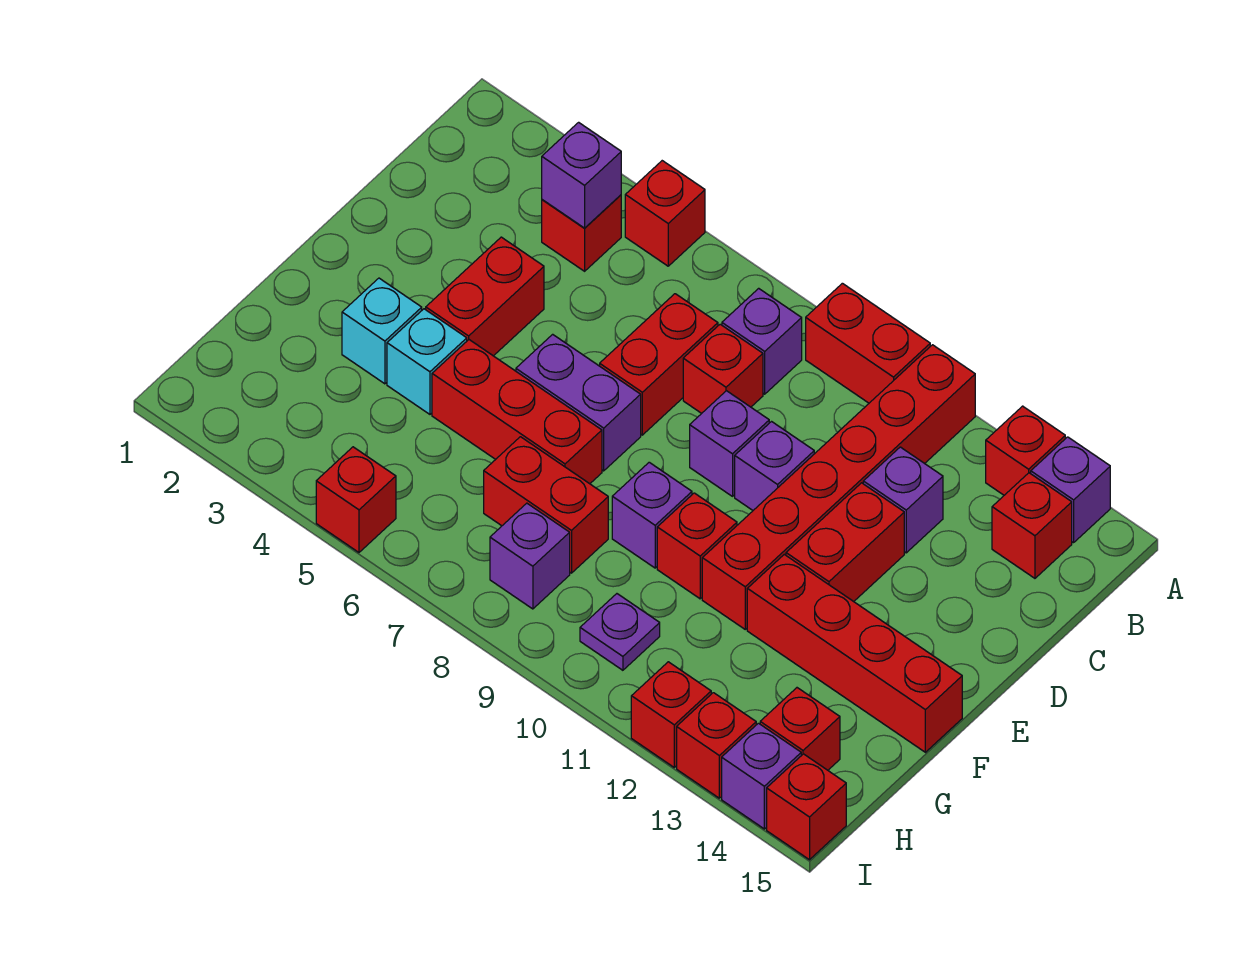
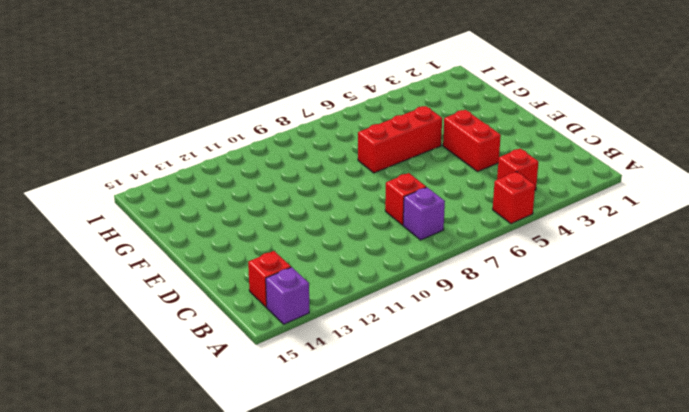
none -> red brick A9:A10 level 1
none -> red brick A11:F11 level 1
none -> red brick A13 level 1
none -> red brick C7:D7 level 1

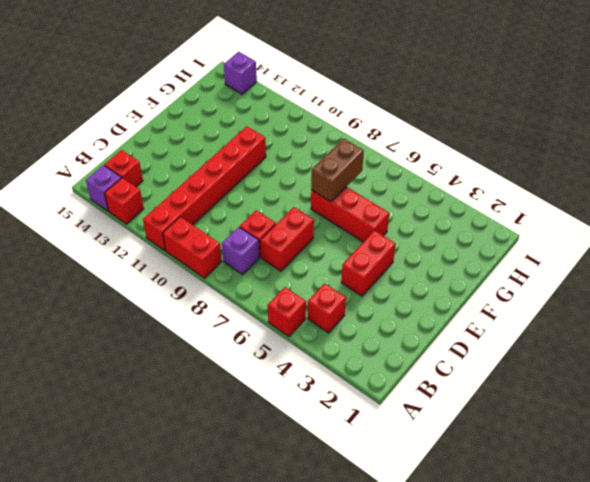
brown brick F7:G7 level 2 -> none
none -> purple brick C12 level 1
none -> purple brick D9 level 1
none -> purple brick D10 level 1
none -> red brick D12:E12 level 1

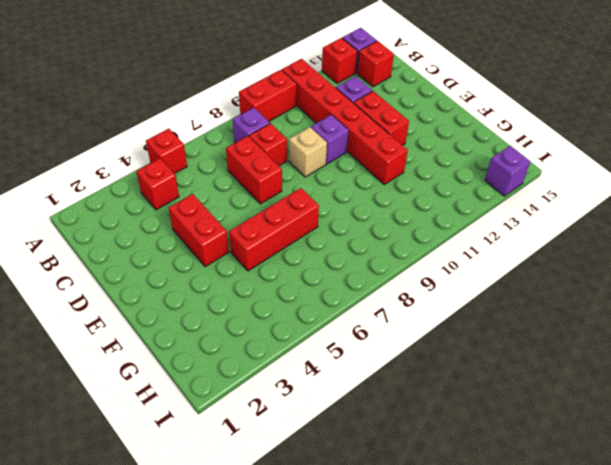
tan brick D9 level 1 -> purple brick D9 level 1
none -> purple brick E6:E7 level 1
none -> cyan brick F3 level 1
none -> cyan brick F4 level 1
none -> purple brick F9 level 1

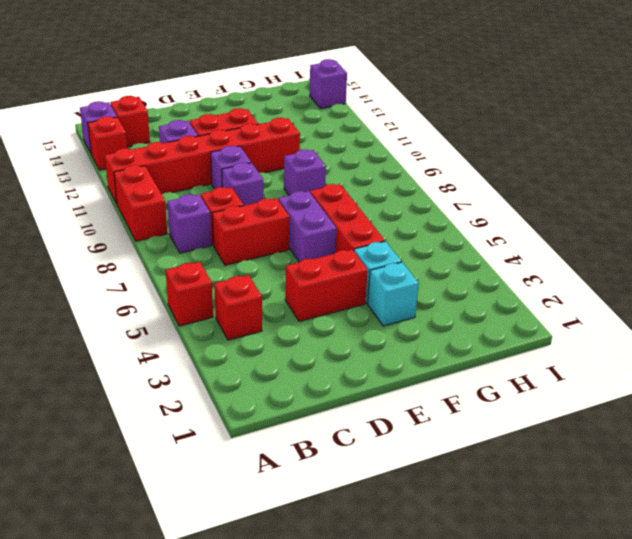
none -> red brick F10 level 1
none -> red brick F12:F15 level 1
none -> red brick G7:G8 level 1
none -> purple brick H8 level 1

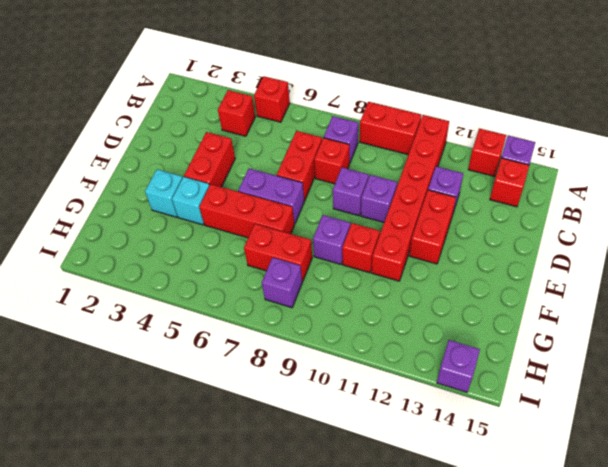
none -> red brick F12:F15 level 1
none -> purple plate H10 level 1
none -> red brick H14 level 1
none -> red brick I5 level 1

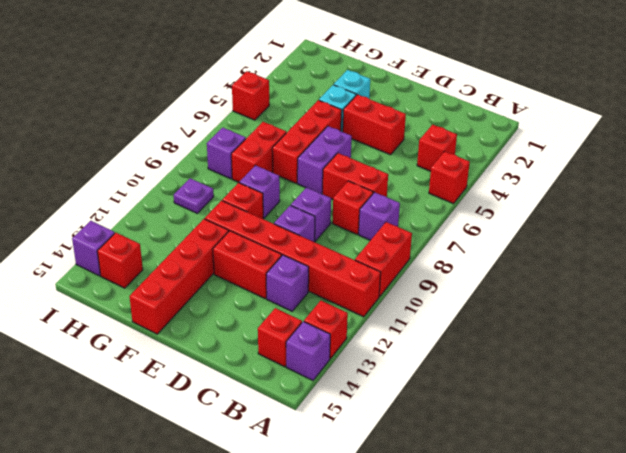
none -> red brick I12 level 1
none -> red brick I13 level 1
none -> red brick I15 level 1
none -> purple brick B4 level 2

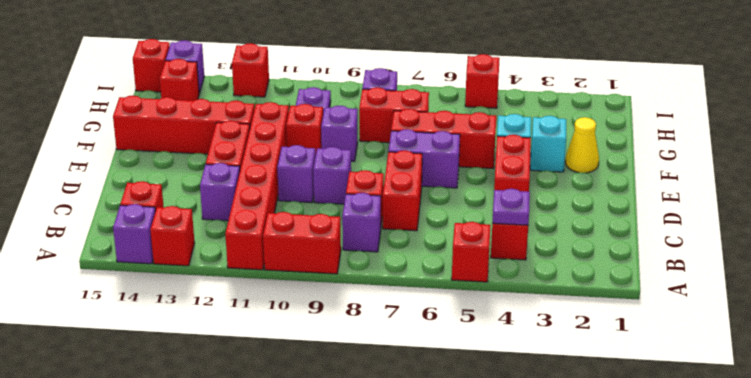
purple plate B4 level 2 -> purple brick B4 level 2
yellow cone F2 level 1 -> none
none -> red brick I13 level 1

